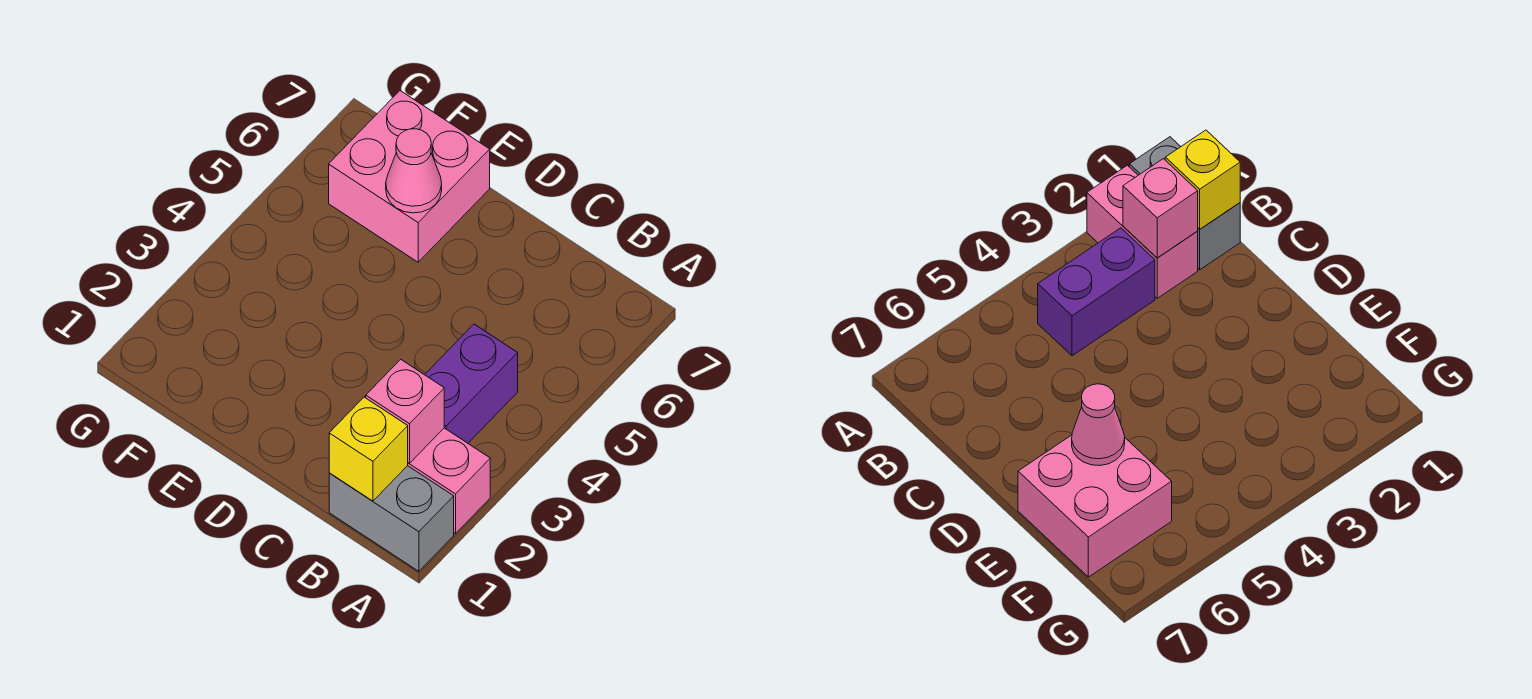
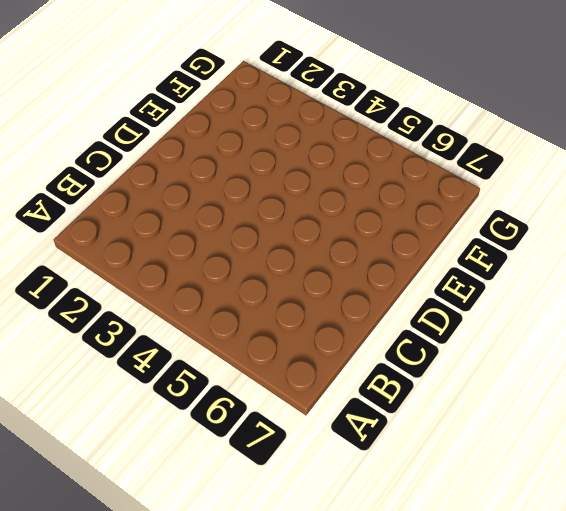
none -> grey brick A1:B1 level 1
none -> pink brick A2:B2 level 1

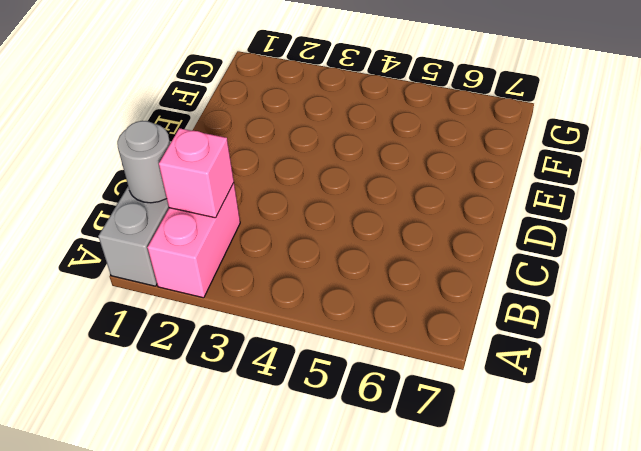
grey round brick B1 level 2 -> yellow brick B1 level 2
none -> purple brick B3:B4 level 1
none -> pink brick E6:F7 level 1

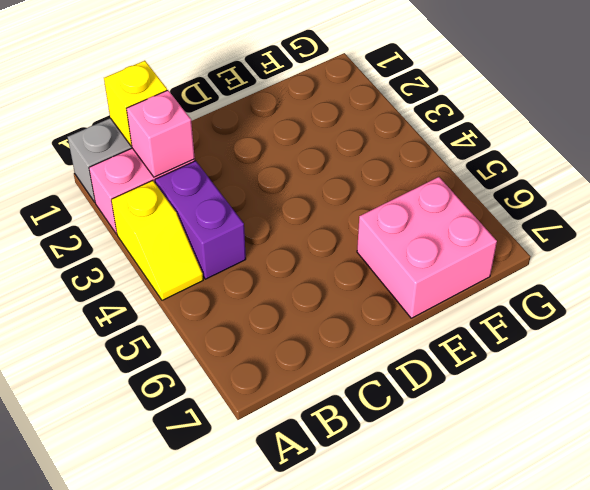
yellow slope A3:A4 level 1 top 3 -> none
none -> pink cone E6 level 2

